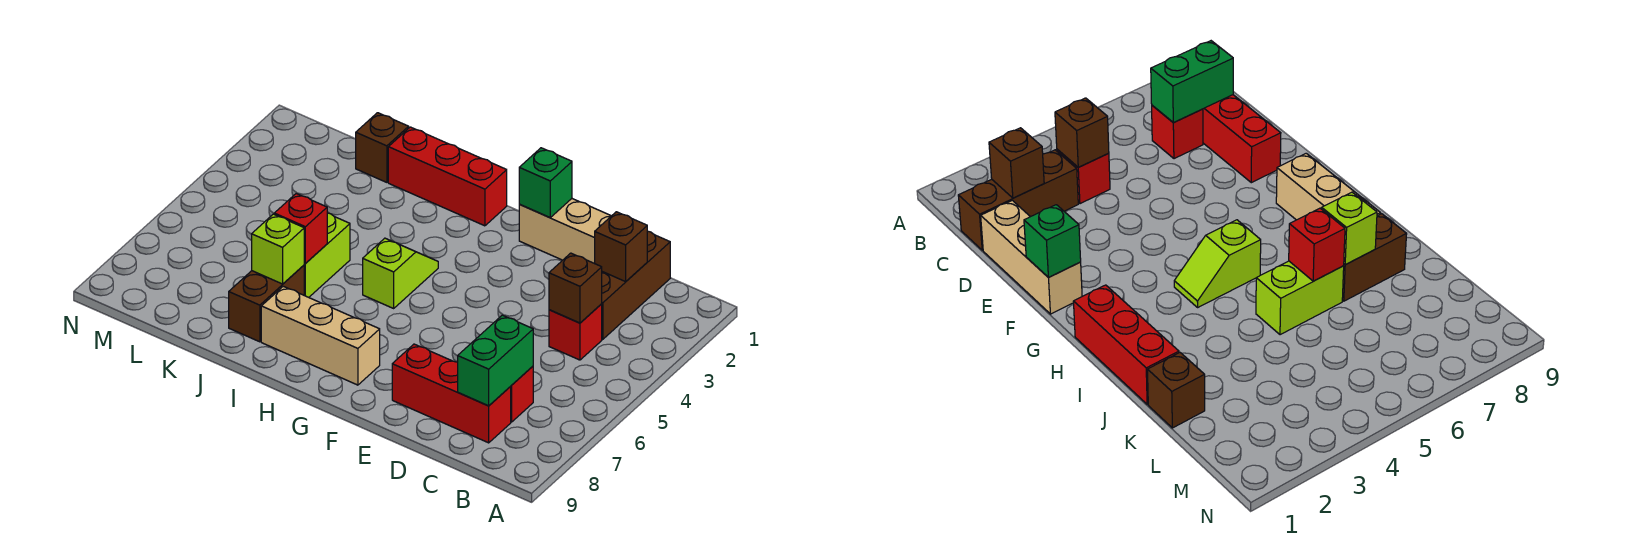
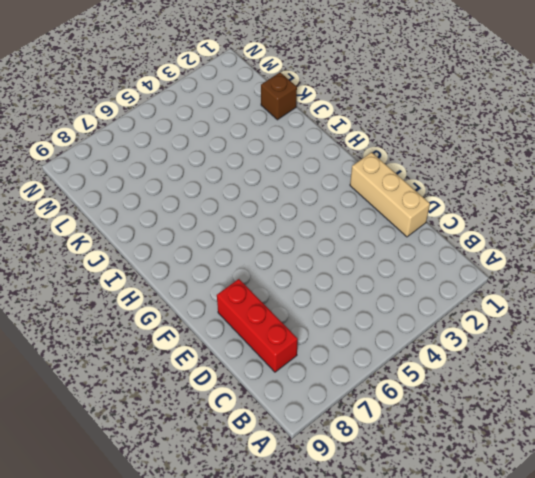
none -> brown brick C1:C3 level 1
none -> red brick C4 level 1
none -> red brick C7 level 1

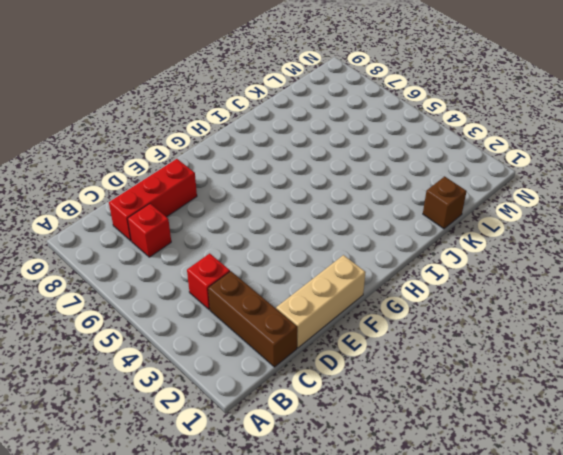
none -> tan brick G8:I8 level 1
none -> red brick H1:J1 level 1
none -> lime slope H4:H5 level 1 top 5

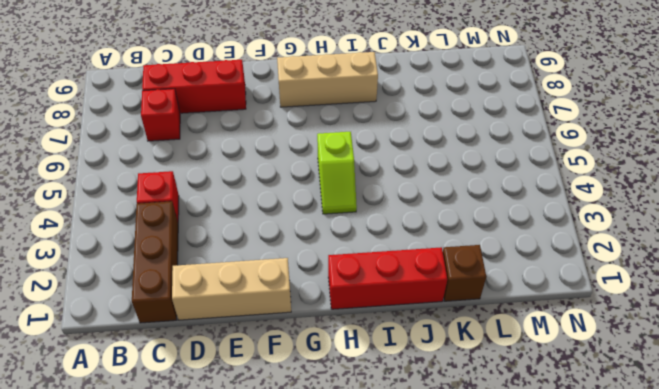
none -> lime brick J5:J6 level 1
none -> brown brick J7:J8 level 1
none -> brown brick C2 level 2

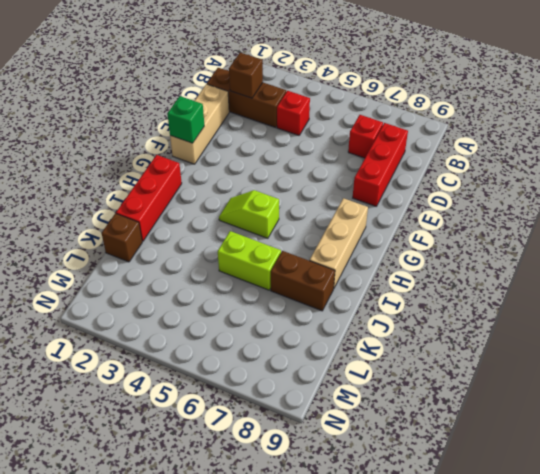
none -> brown brick C4 level 2
none -> green brick C7:C8 level 2
none -> red brick J6 level 2

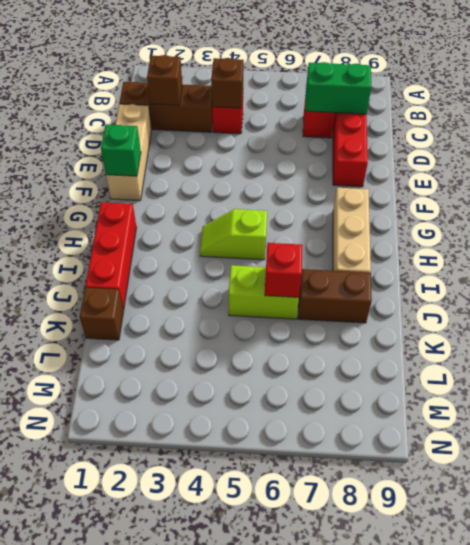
none -> lime brick J7 level 2

